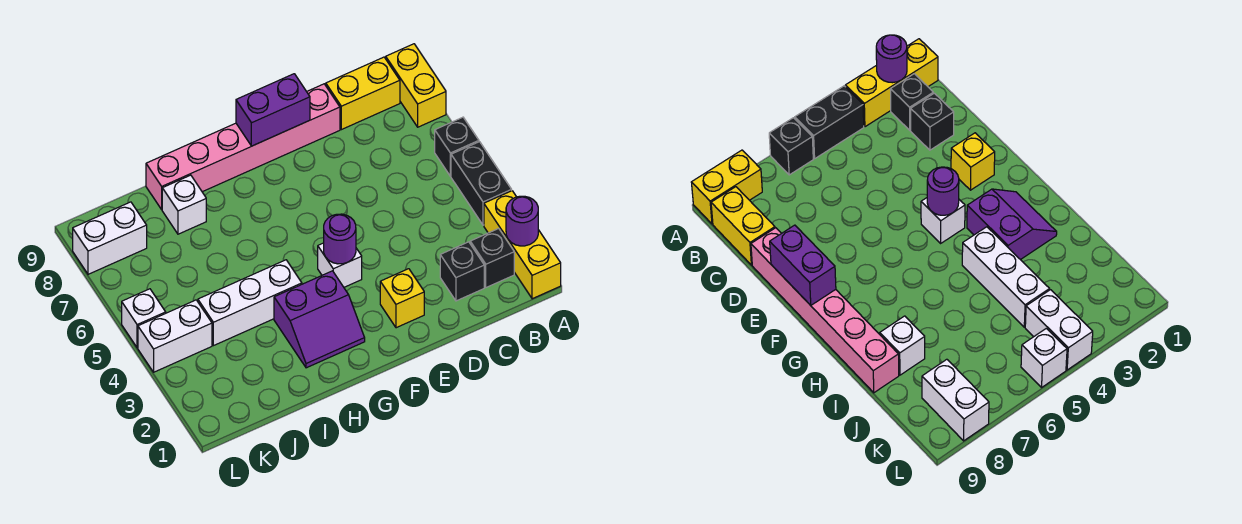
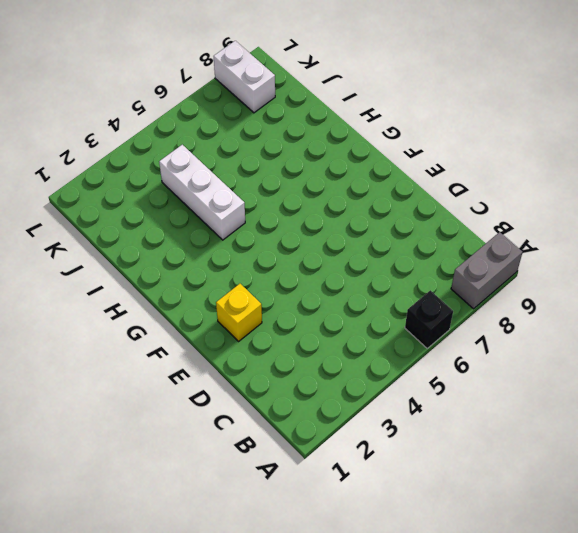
grey brick A8:A9 level 1 -> yellow brick A8:A9 level 1
none -> yellow brick A1:A3 level 1
none -> black brick A4:A5 level 1
none -> black brick B2 level 1

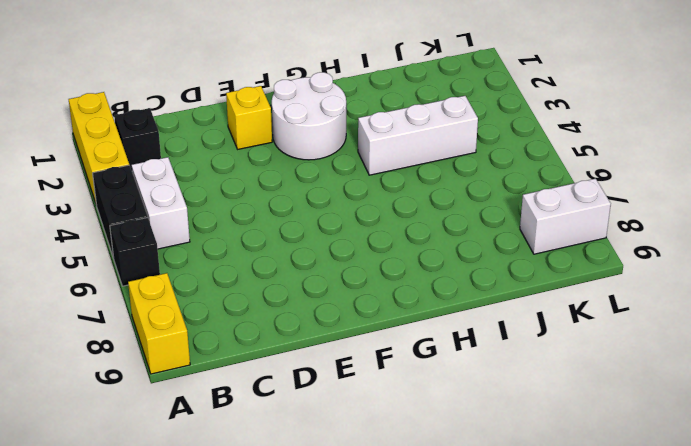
white brick B4:B5 level 1 -> white brick K4:L4 level 1
white round brick F2:G3 level 1 -> purple slope G2:H3 level 1 top 3
none -> yellow brick B9:C9 level 1
none -> black brick C2 level 1
none -> pink brick D9:I9 level 1

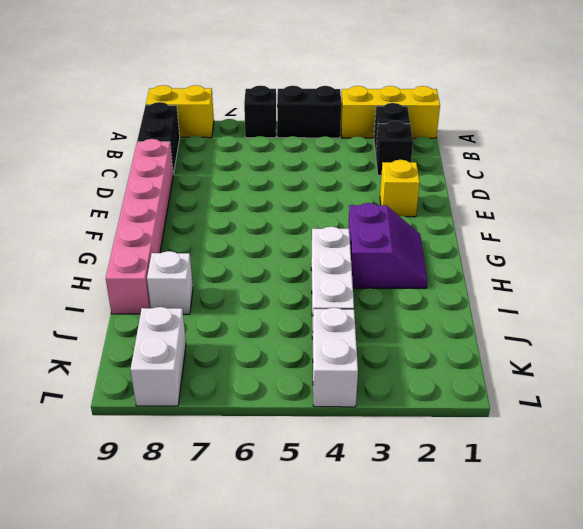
black brick B9:C9 level 1 -> yellow brick B9:C9 level 1
none -> white brick F4 level 1
none -> white brick L5 level 1
none -> purple round brick A2 level 2

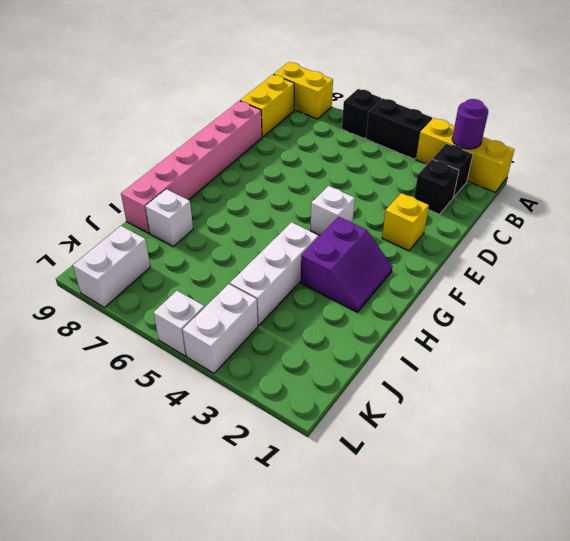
none -> purple brick E9:F9 level 2
none -> purple round brick F4 level 2

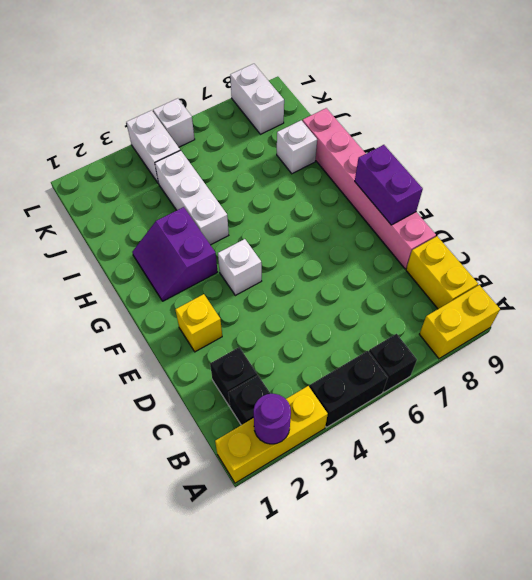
none -> purple round brick F4 level 2

